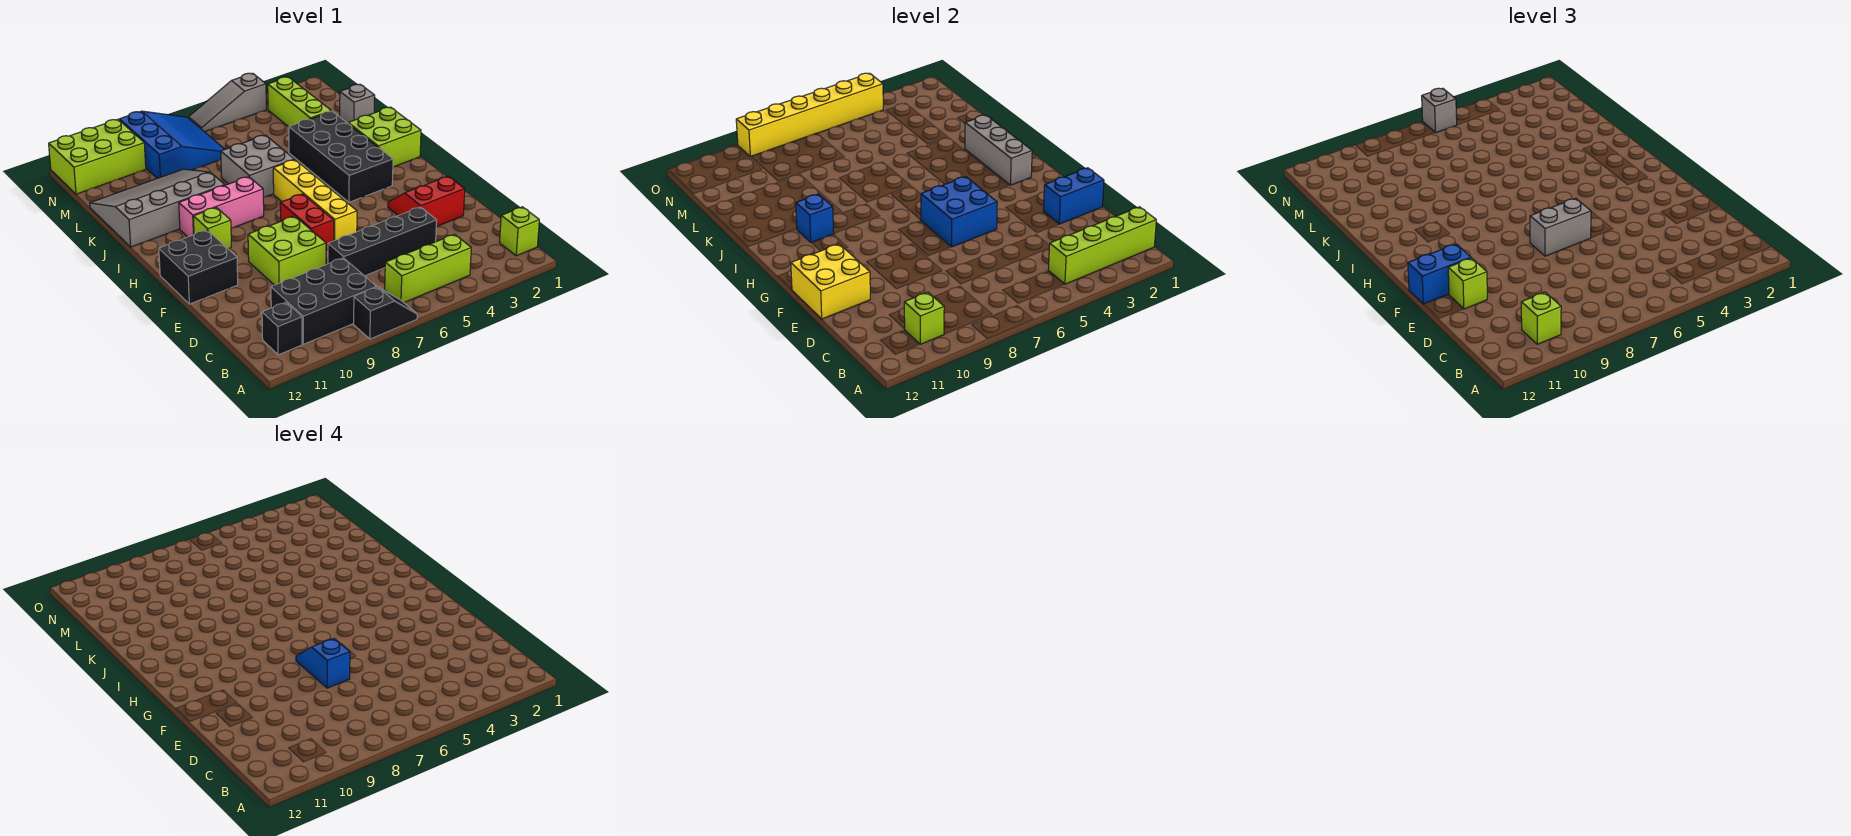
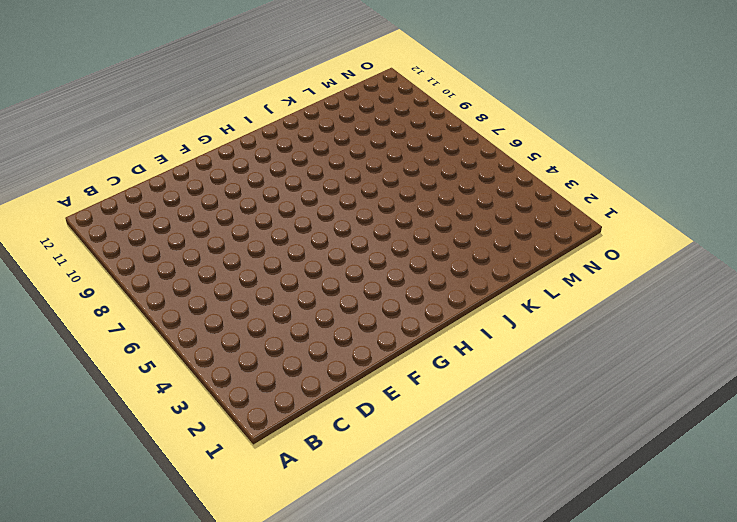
none -> black slope A7:A8 level 1 top 8
none -> lime brick B1 level 1
none -> lime brick B4:B6 level 1
none -> black brick B8:C10 level 1

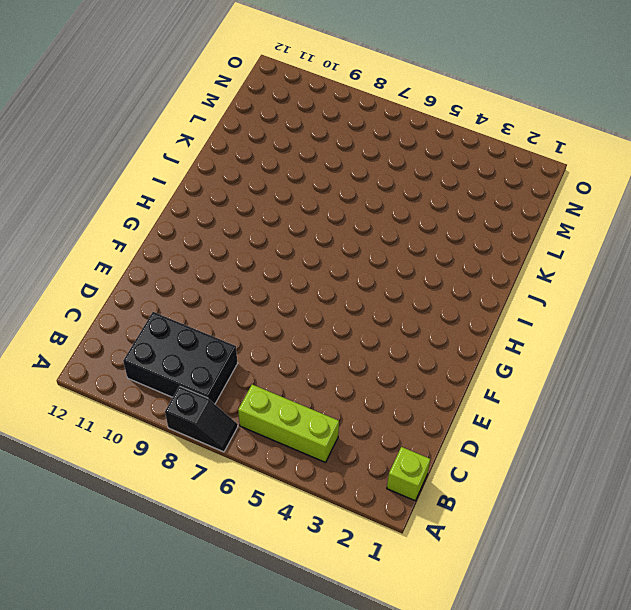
none -> black brick B11 level 1
none -> black brick D4:D7 level 1
none -> red slope E2:F3 level 1 top E
none -> lime brick E8:F9 level 1

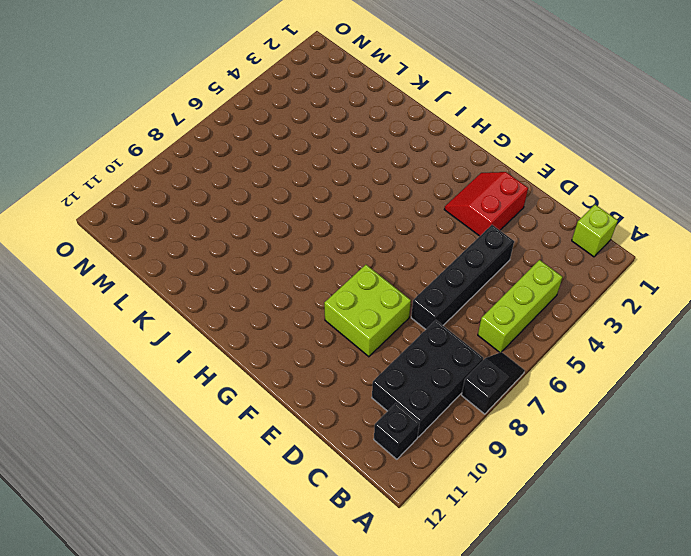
none -> yellow brick F6:I6 level 1
none -> red brick F7:G7 level 1
none -> black brick F11:G12 level 1
none -> black brick H3:K4 level 1

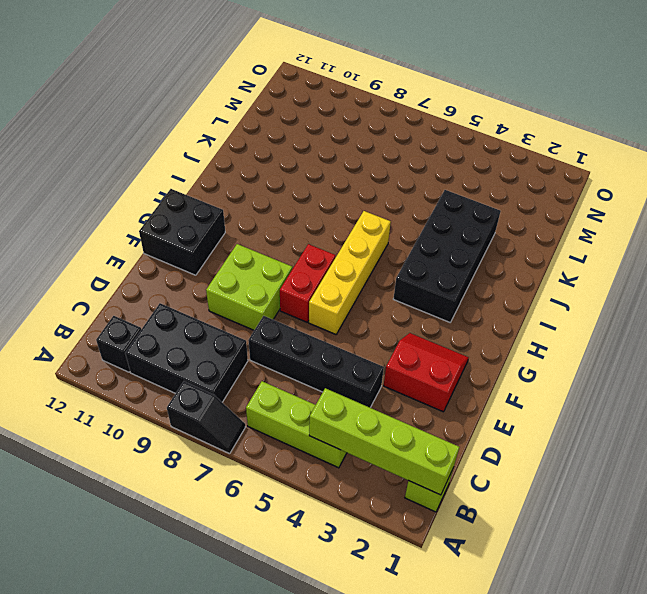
none -> lime brick H10 level 1
none -> lime brick I1:J2 level 1
none -> pink brick I8:I10 level 1
none -> grey brick J6:K7 level 1

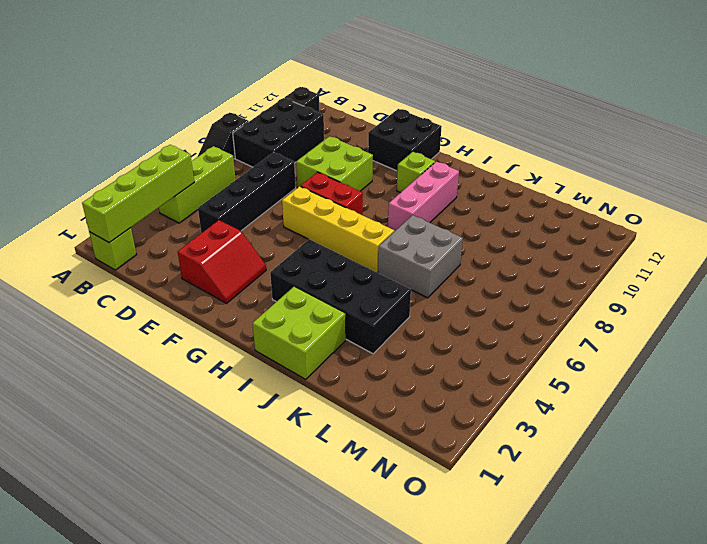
none -> grey slope J9:L12 level 1 top J
none -> grey brick L1 level 1
none -> lime brick L3:N3 level 1
none -> blue slope M7:O9 level 1 top 9

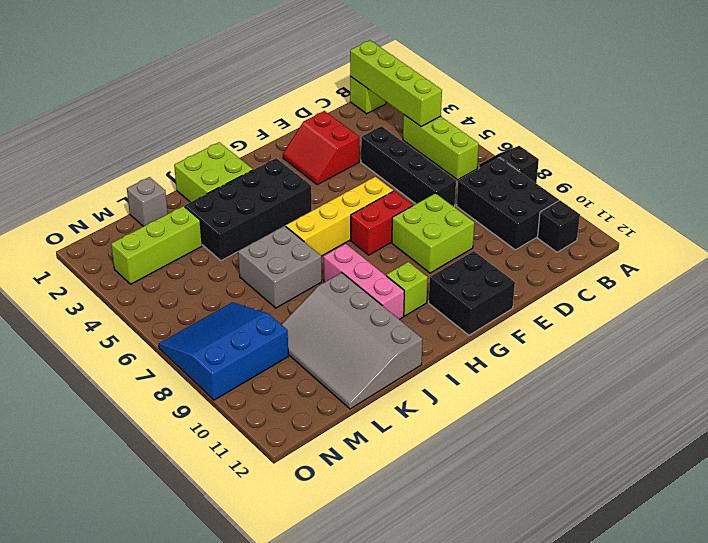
none -> lime brick N10:O12 level 1
none -> grey slope O4:O6 level 1 top 4
none -> lime brick B10 level 2
none -> blue brick E1:E2 level 2

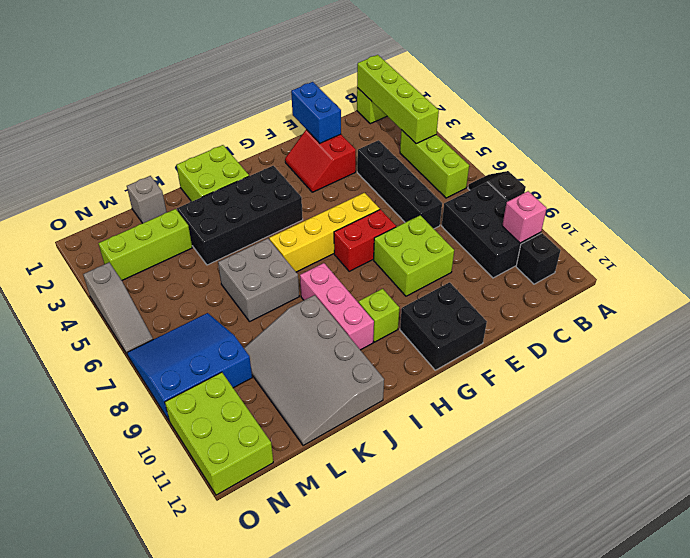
pink brick B10 level 2 -> lime brick B10 level 2
none -> yellow brick E11:F12 level 2
none -> blue brick F5:G6 level 2
none -> grey brick H2:J2 level 2
none -> blue brick I10 level 2

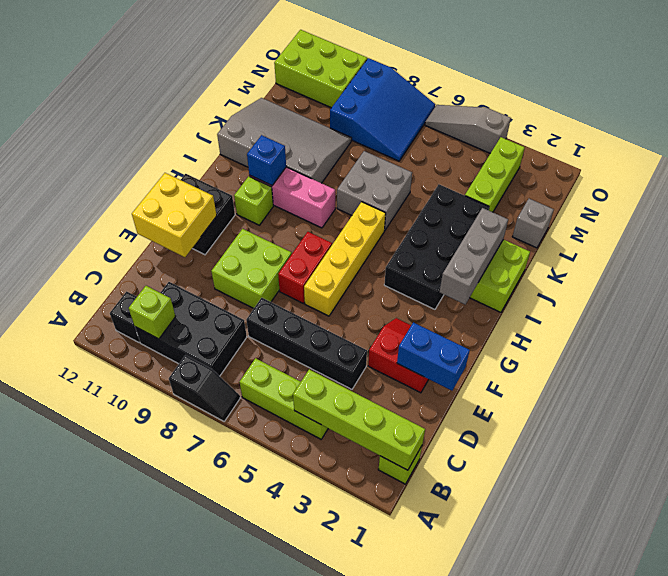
none -> blue brick F5:G6 level 2
none -> yellow brick O4:O9 level 2
none -> lime brick B10 level 3
none -> lime brick E11 level 3

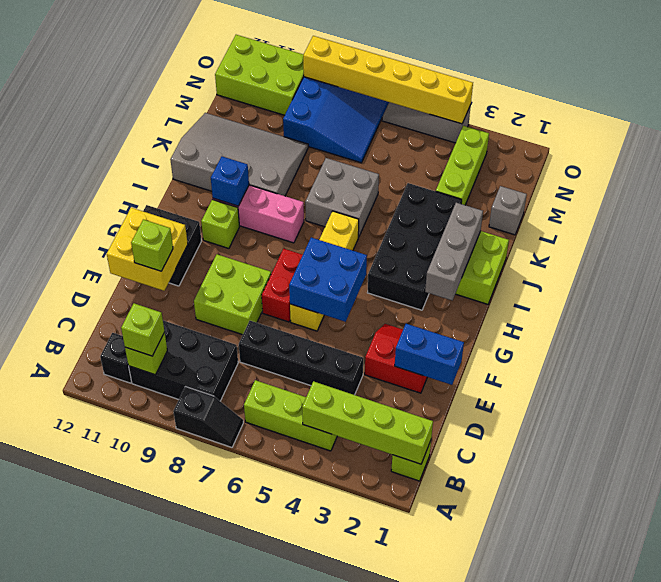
none -> grey brick F6:F7 level 3
none -> blue brick F11:F12 level 3
none -> grey brick O6 level 3
none -> blue slope E7:F7 level 4 top E

